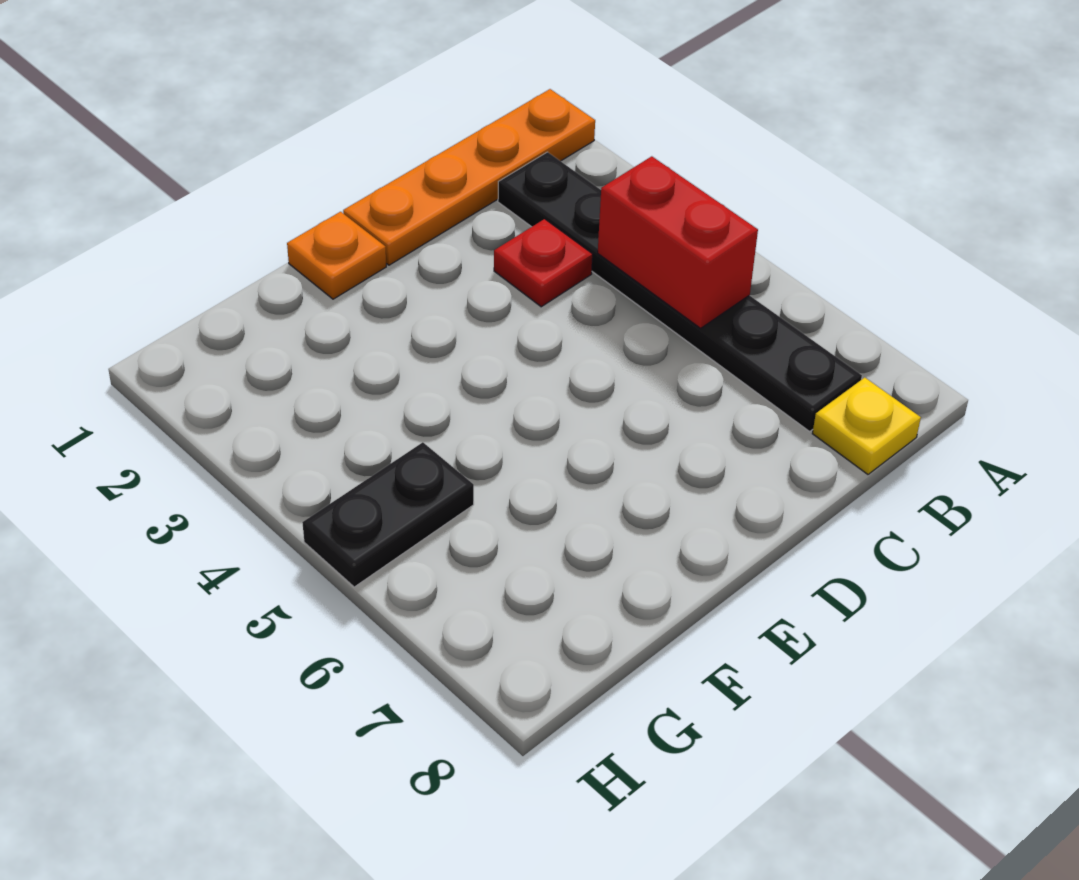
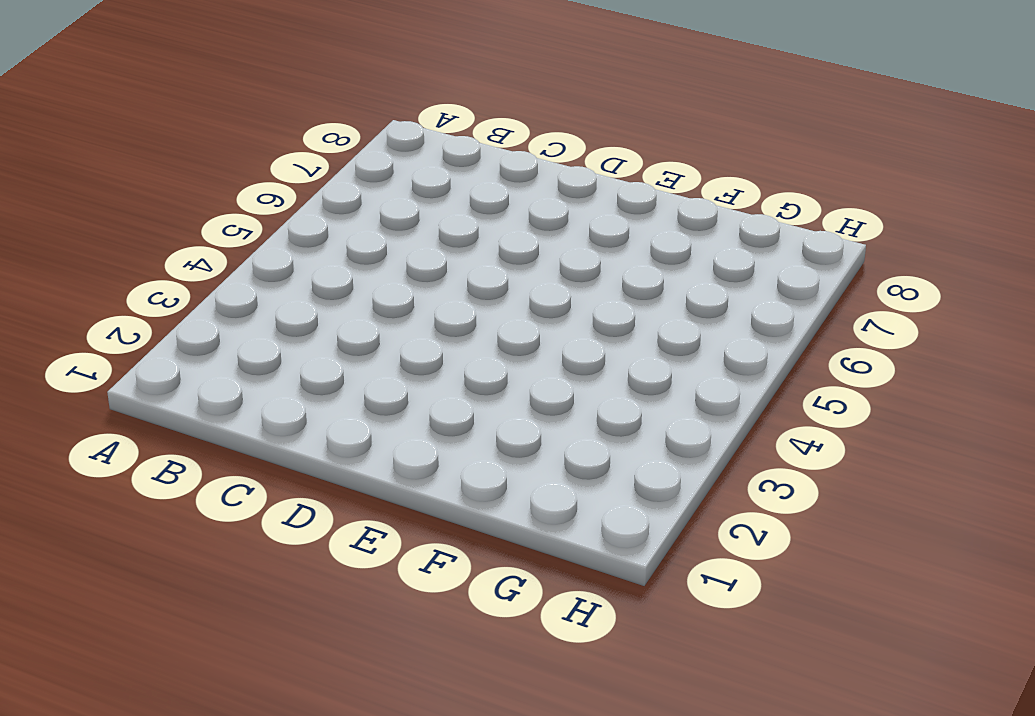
none -> orange plate A1:D1 level 1
none -> black plate B2:B7 level 1

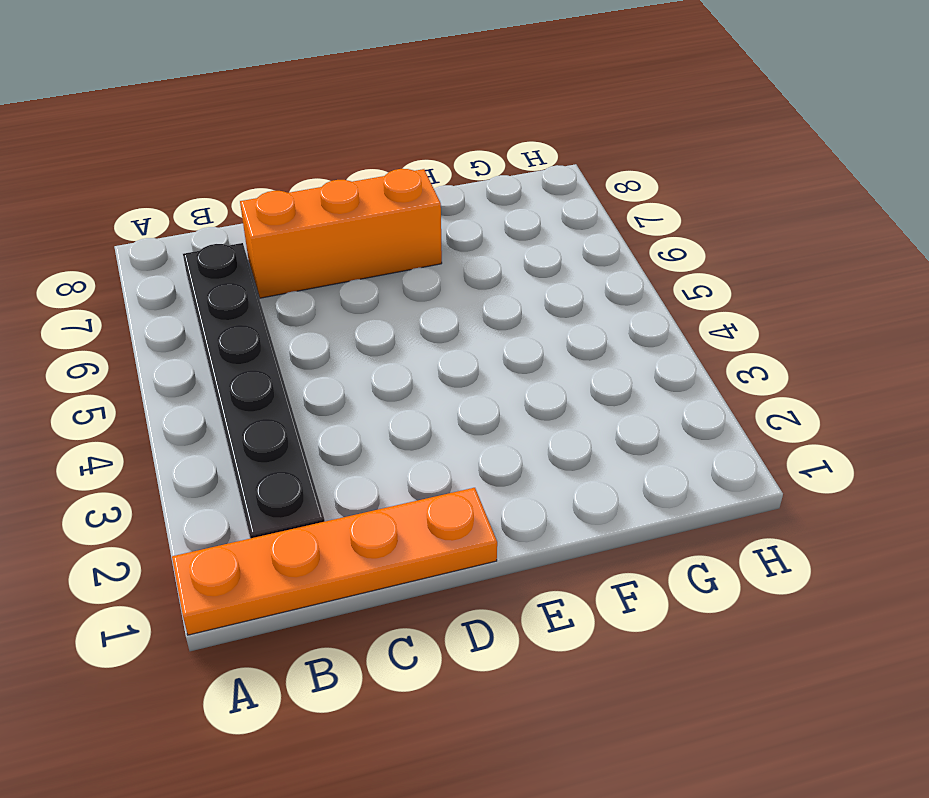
orange brick C7:E7 level 1 -> none
none -> yellow plate B8 level 1
none -> red plate C3 level 1

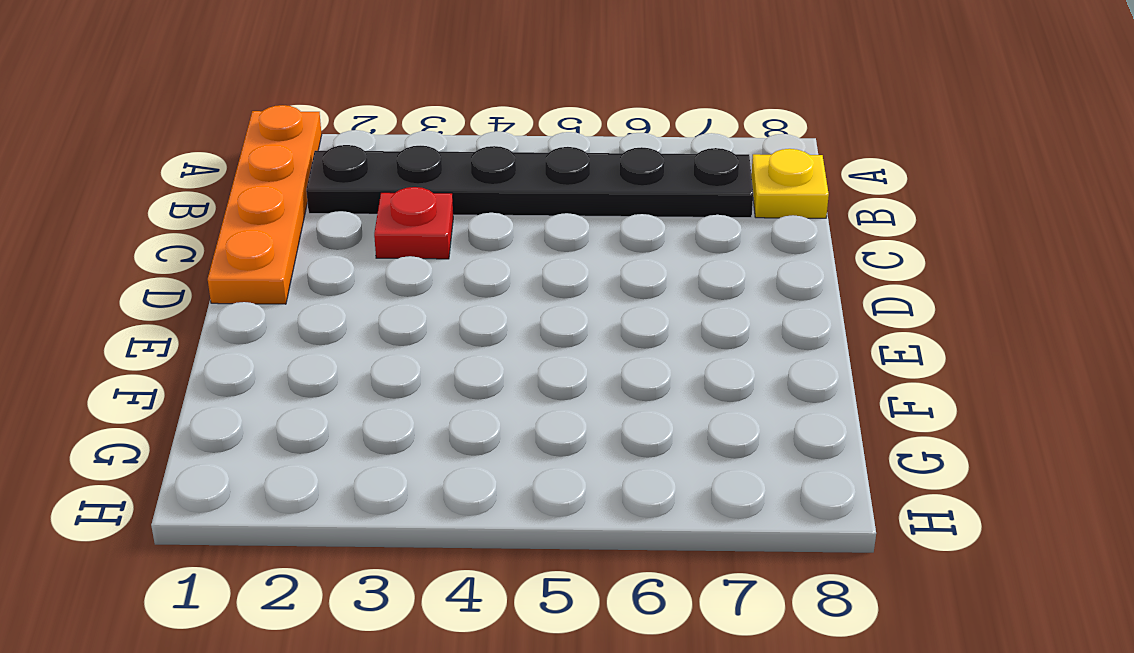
none -> orange plate E1 level 1
none -> black plate G5:H5 level 1

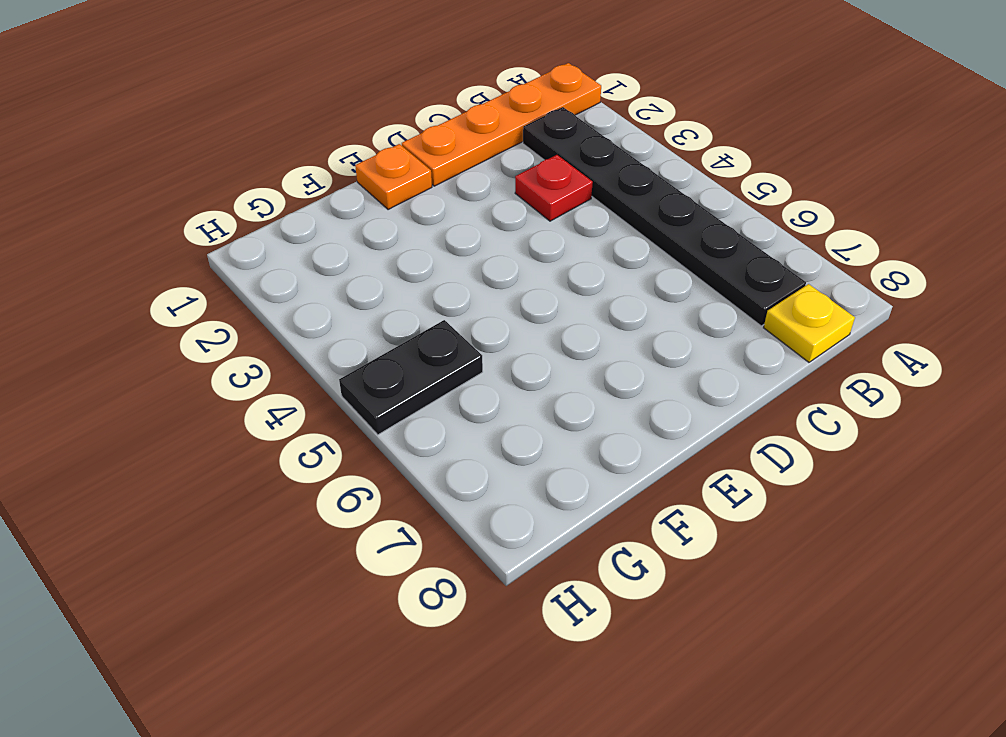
none -> red brick B4:B5 level 2

